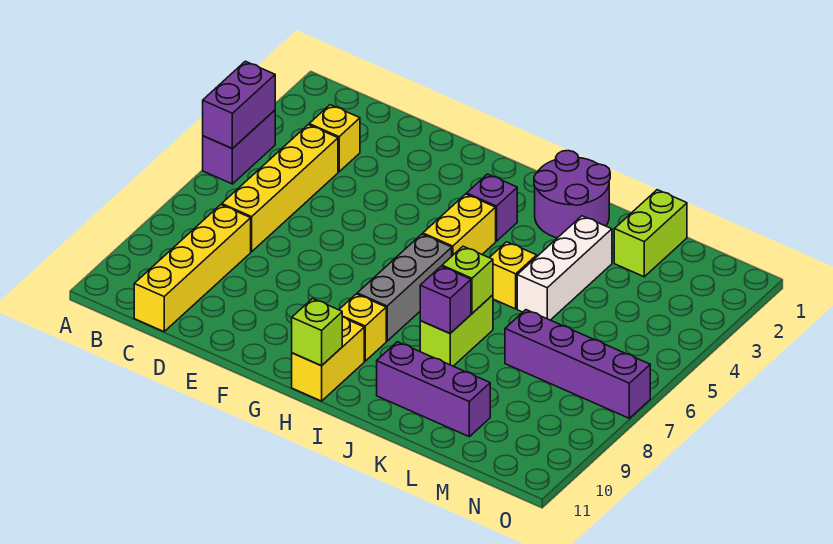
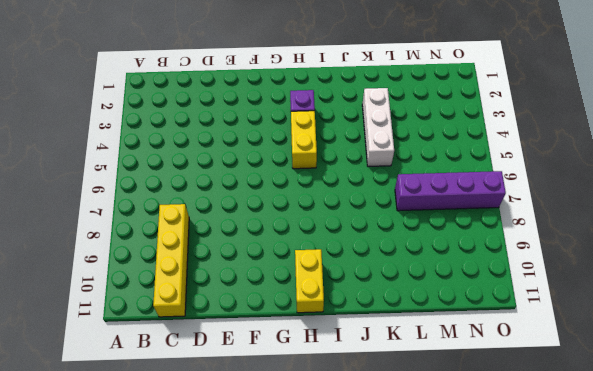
none -> purple brick A4:A5 level 1
none -> yellow brick C3 level 1
none -> yellow brick C4:C7 level 1

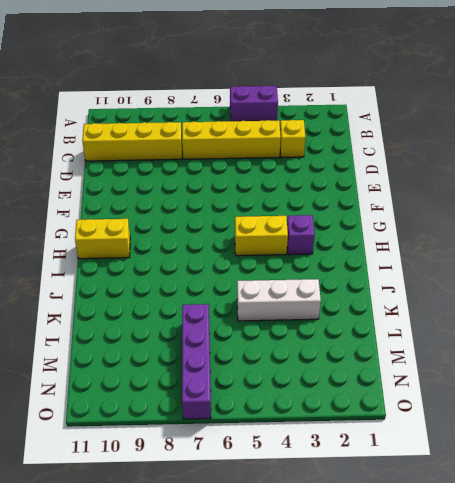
none -> grey brick H6:H8 level 1
none -> yellow brick H9 level 1
none -> purple round brick I1:J2 level 1

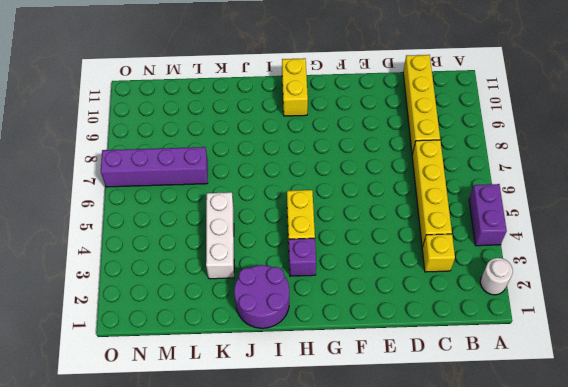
white round brick A2 level 1 -> none
none -> grey brick H6:H8 level 1
none -> yellow brick H9 level 1
none -> yellow brick J5 level 1

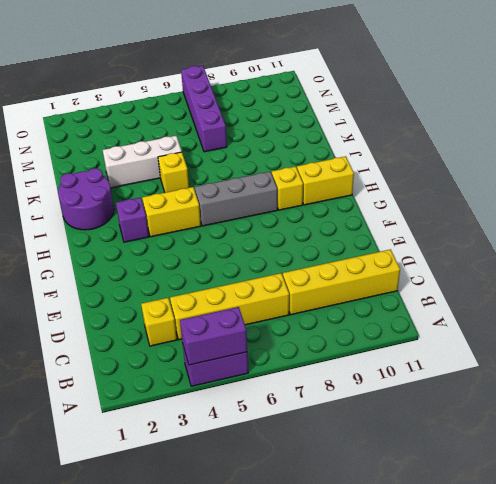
none -> lime brick J7:J8 level 1
none -> purple brick J10:L10 level 1
none -> lime brick L1:L2 level 1

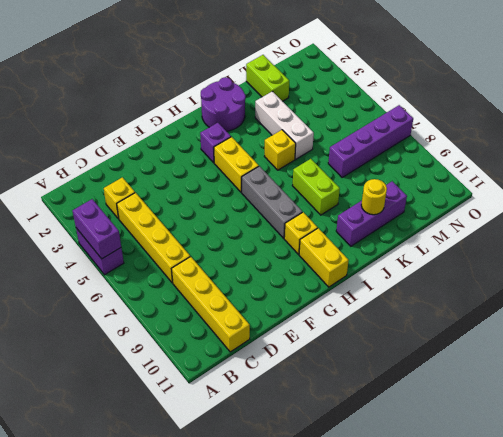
yellow round brick K10 level 2 -> none
none -> lime brick H11 level 2
none -> lime brick J7 level 2
none -> purple brick J8 level 2

